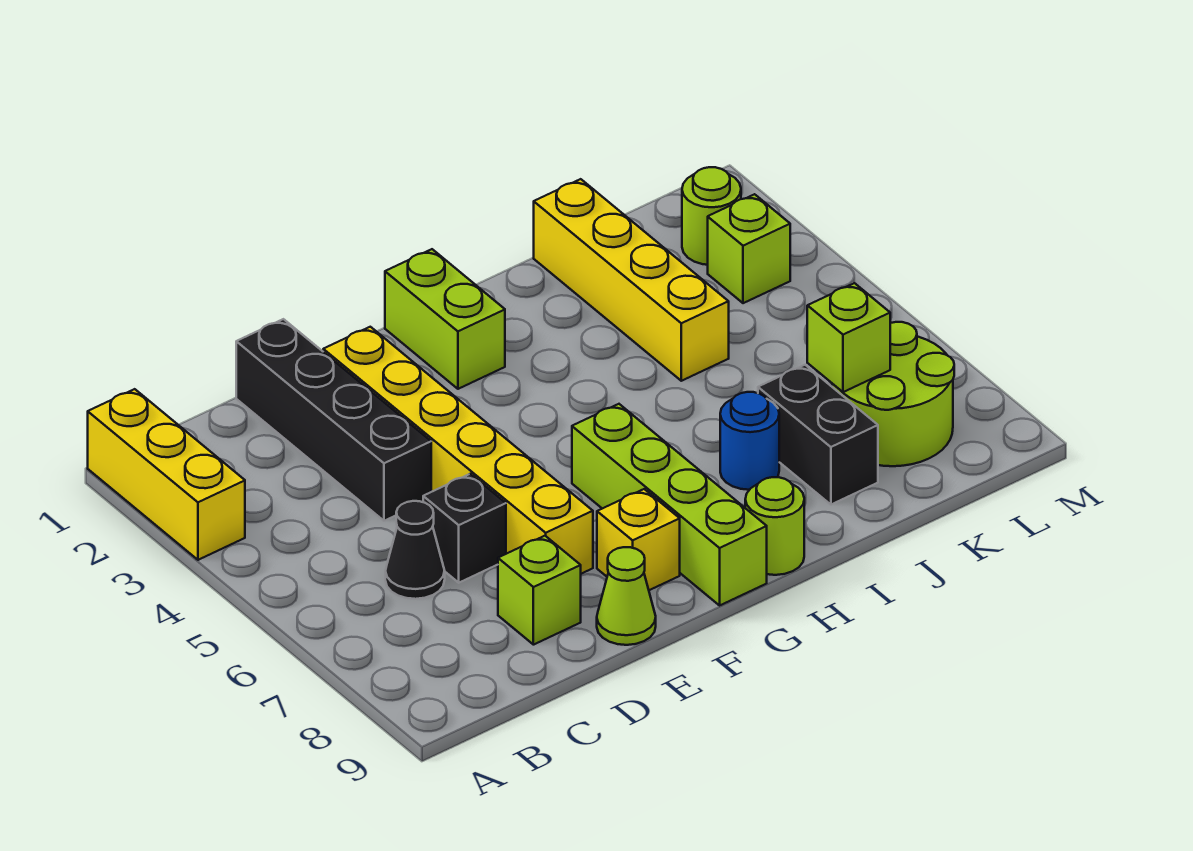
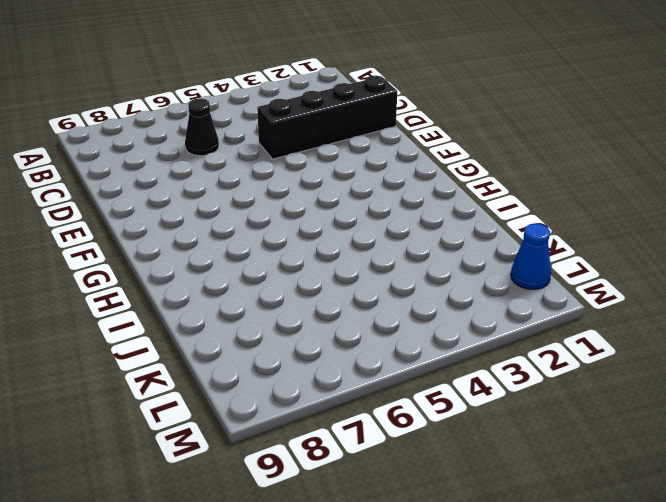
blue cone L1 level 1 -> none
none -> yellow brick A1:A3 level 1
none -> black brick D6 level 1
none -> lime brick D8 level 1

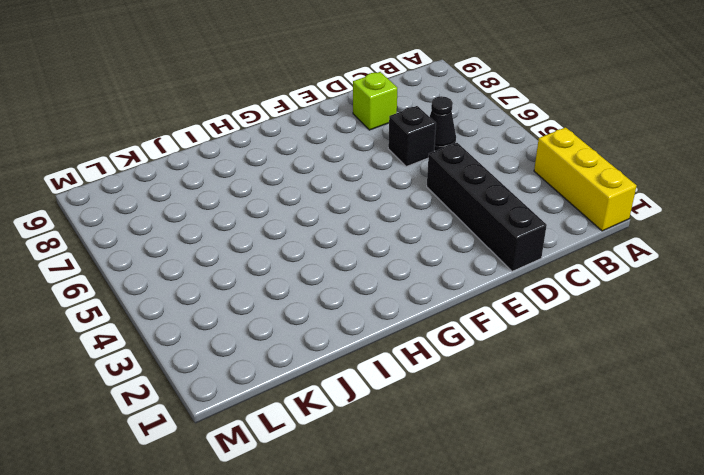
none -> yellow brick E2:E7 level 1
none -> lime cone E9 level 1
none -> yellow brick F8 level 1

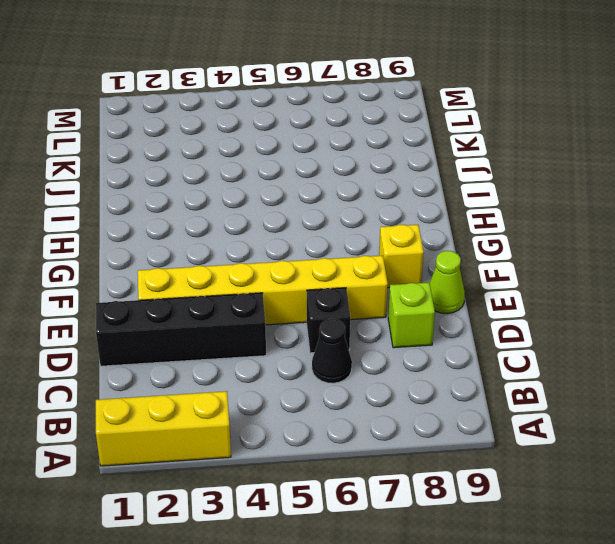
none -> lime brick G1:G2 level 1
none -> lime brick G6:G9 level 1
none -> lime round brick H9 level 1

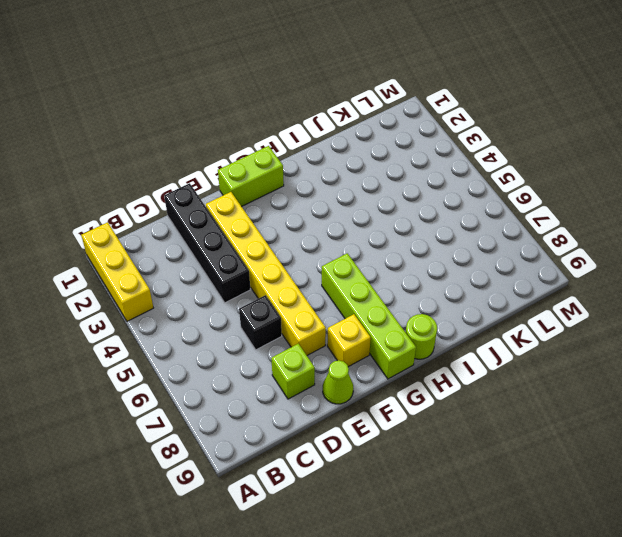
lime brick F1:G1 level 1 -> lime brick G1:G2 level 1
none -> black cone C6 level 1
none -> blue round brick I7 level 1
none -> yellow brick J1:J4 level 1

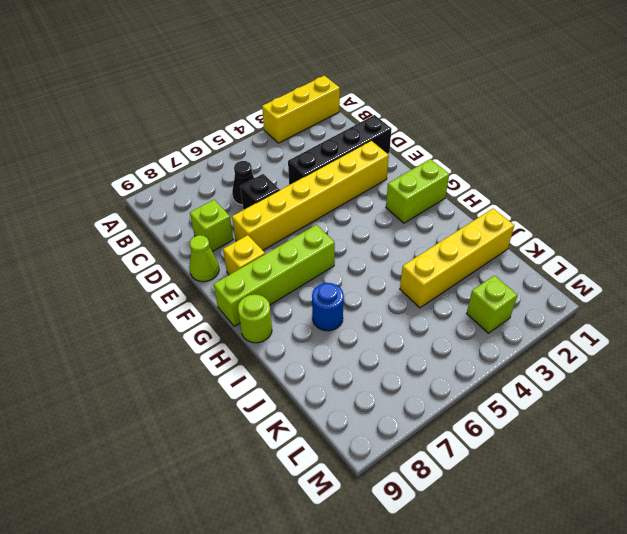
none -> black brick J7:J8 level 1
none -> lime round brick K7:L8 level 1
none -> lime round brick L2 level 1

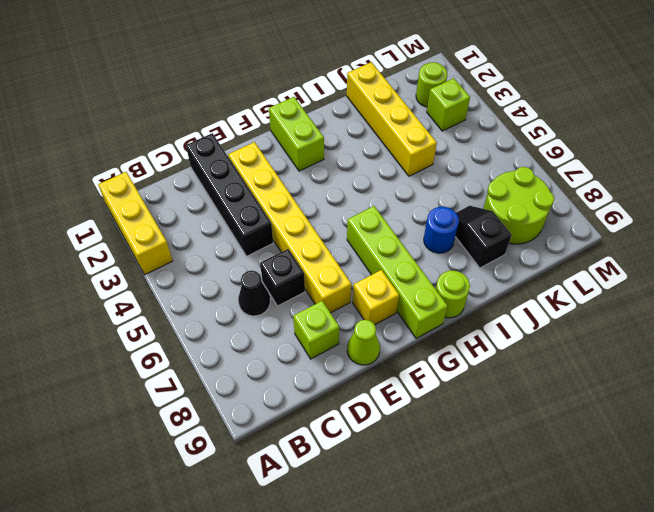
black slope J7:J8 level 1 top 8 -> black brick J7:J8 level 1
none -> lime brick K7 level 2

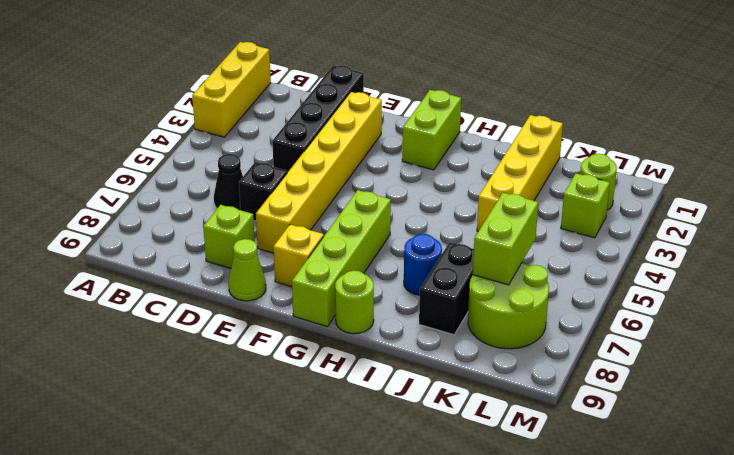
lime brick K6:K7 level 2 -> lime brick K7 level 2

